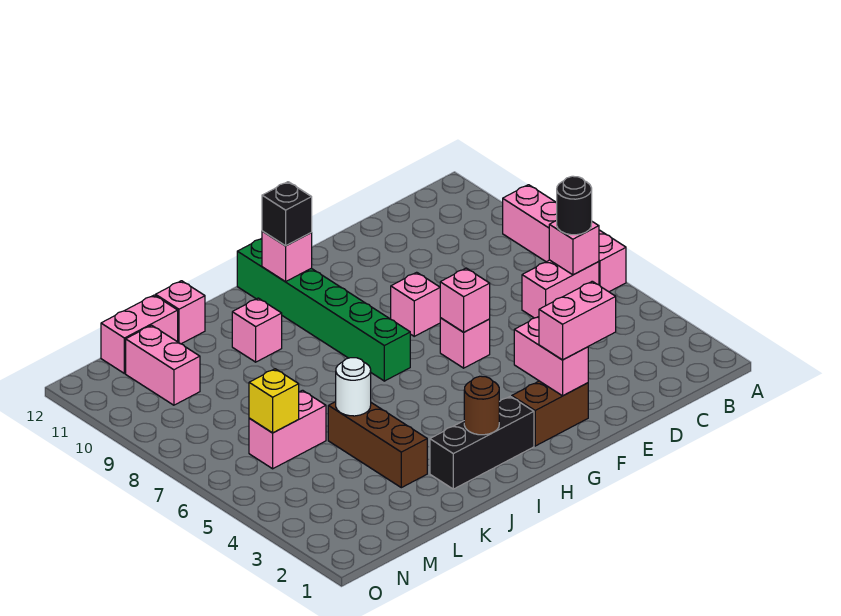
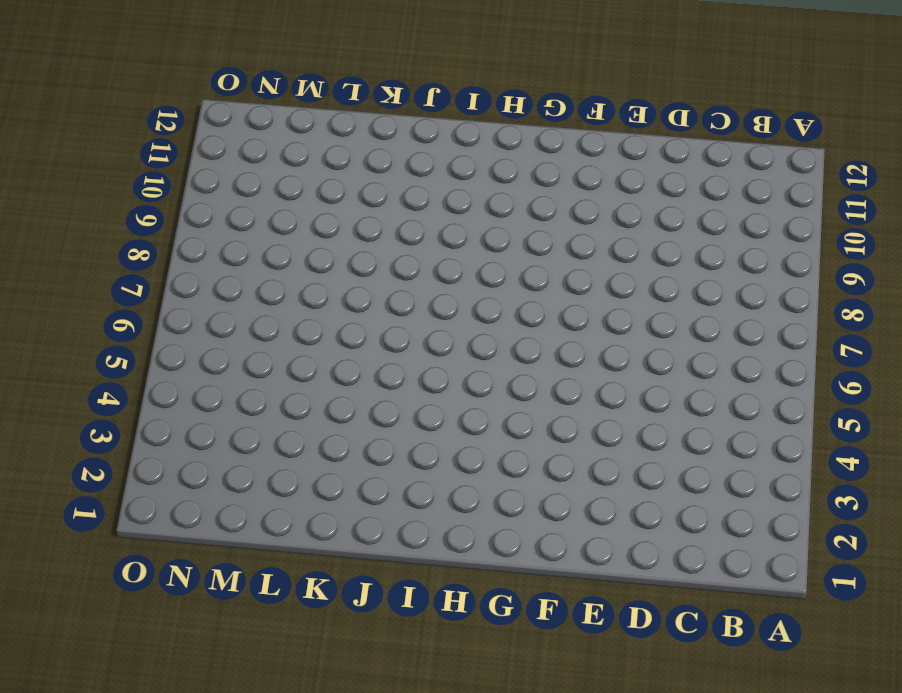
none -> pink brick A6:A9 level 1
none -> pink brick B6:C6 level 1
none -> brown brick F2:G2 level 1

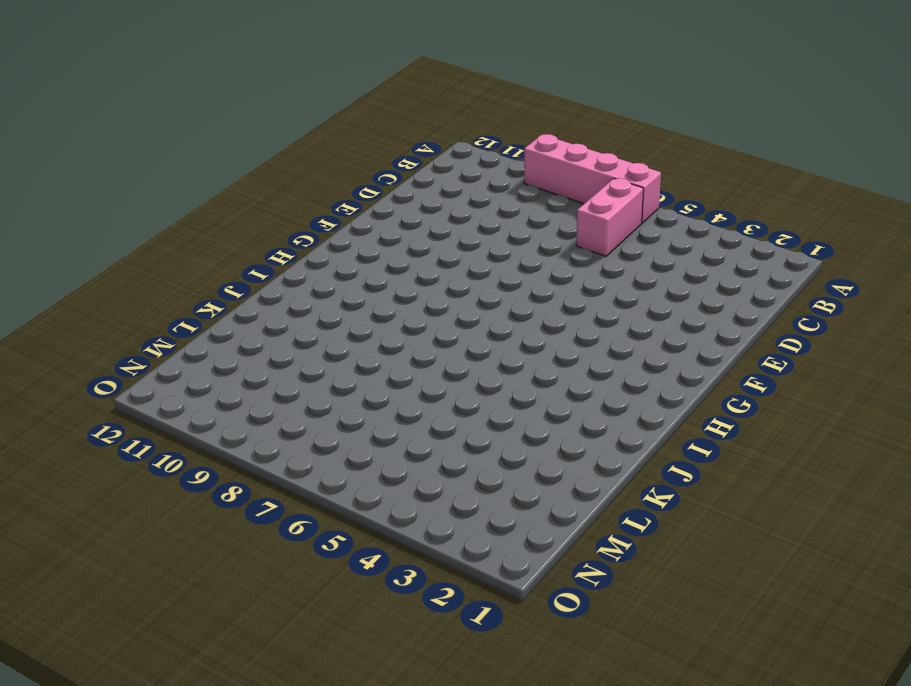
none -> brown brick F2:G2 level 1
none -> pink brick F6 level 1
none -> pink brick F8 level 1

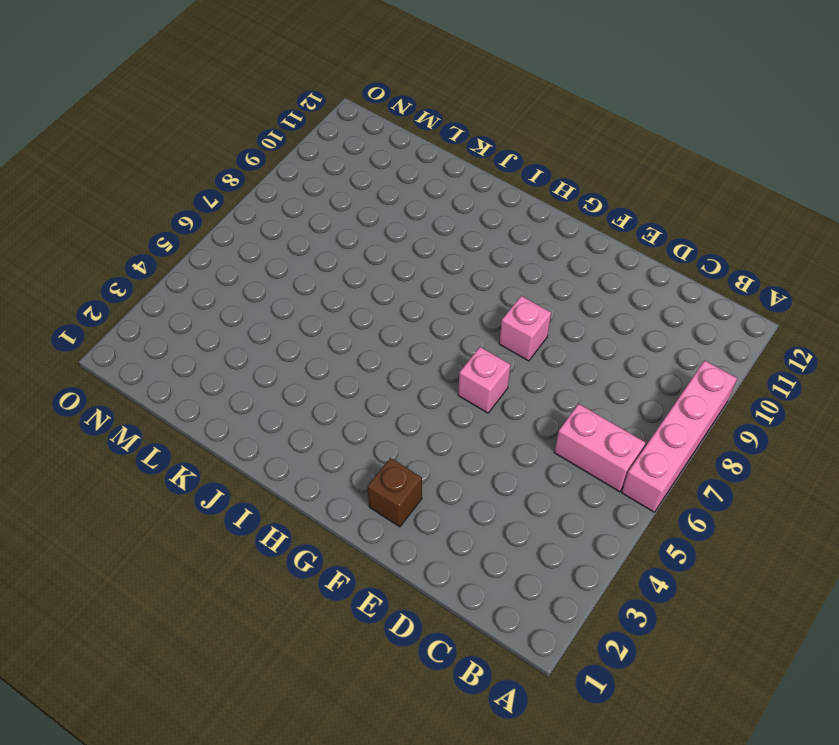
brown brick F2 level 1 -> brown brick F2:G2 level 1
none -> black brick H2:J2 level 1
none -> green brick H7:H12 level 1
none -> pink brick J10 level 1

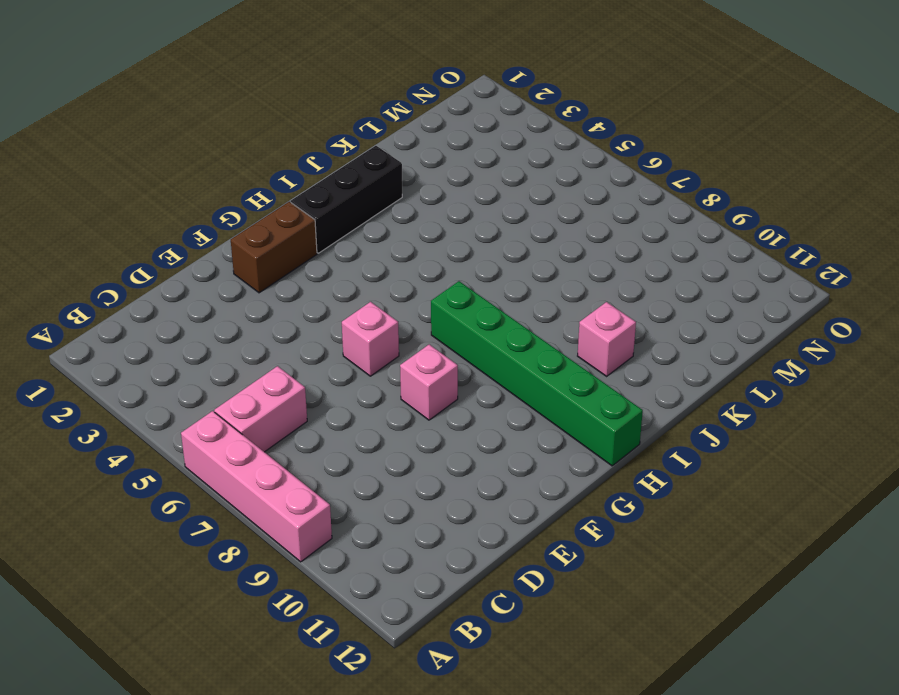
none -> brown brick K3:K5 level 1
none -> pink brick K12 level 1
none -> pink brick L6:M6 level 1

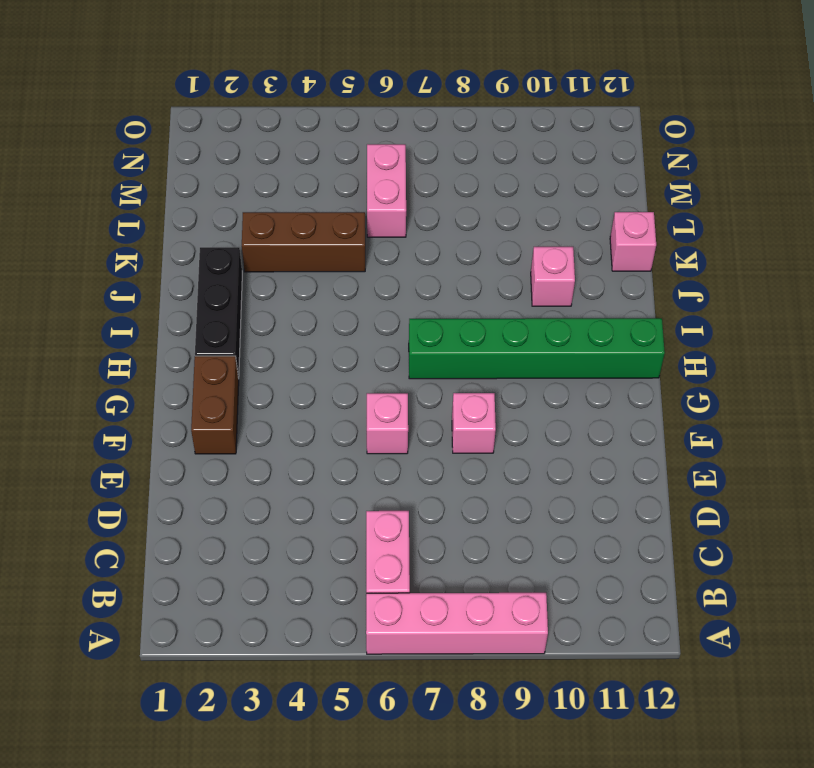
none -> pink brick L12:M12 level 1
none -> pink brick M10:M11 level 1
none -> pink brick B6 level 2

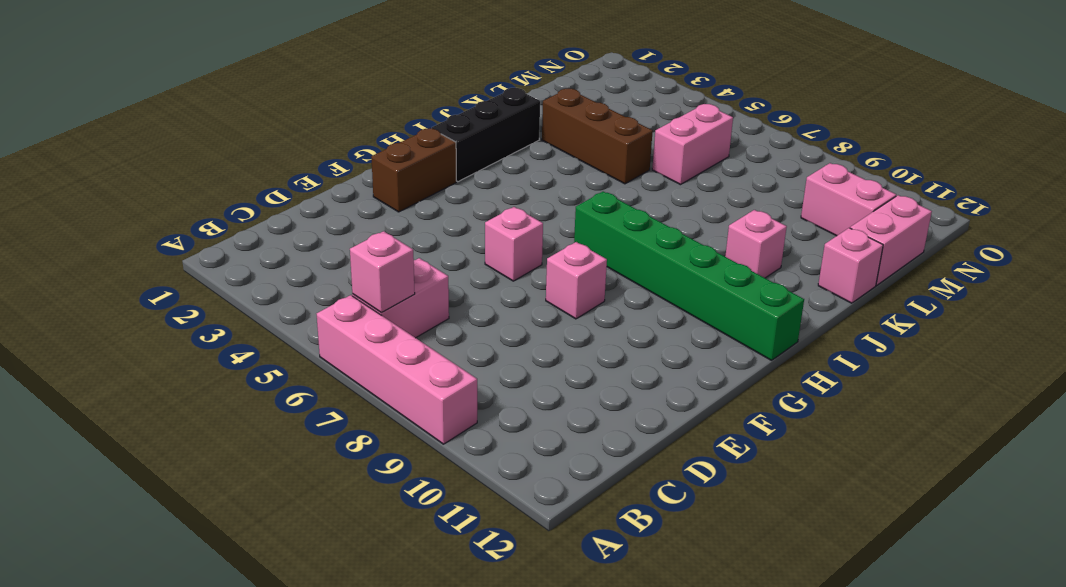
none -> pink brick F2:F3 level 2
none -> pink brick F6 level 2
none -> pink brick H11 level 2

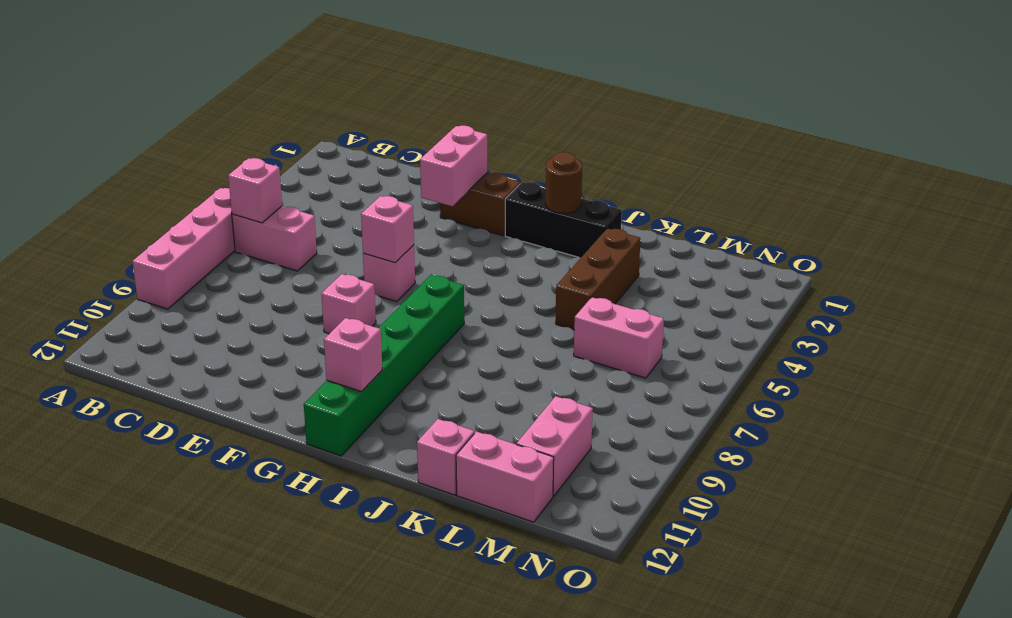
none -> pink brick J10 level 1
none -> white round brick K5 level 2
none -> yellow brick M6 level 2

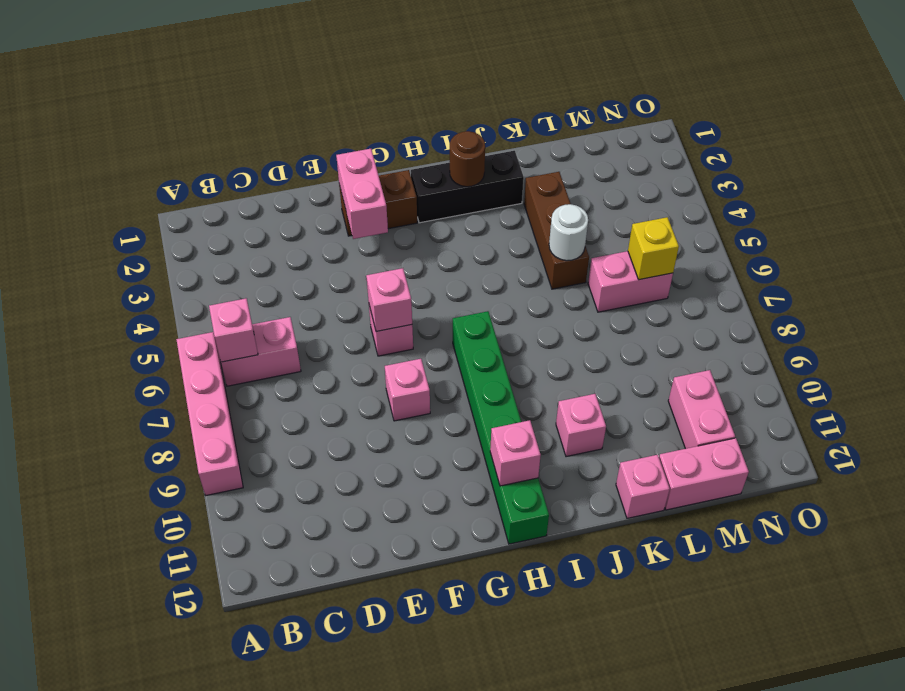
none -> black round brick B6 level 3
none -> pink brick E2:F2 level 3
none -> black brick H11 level 3

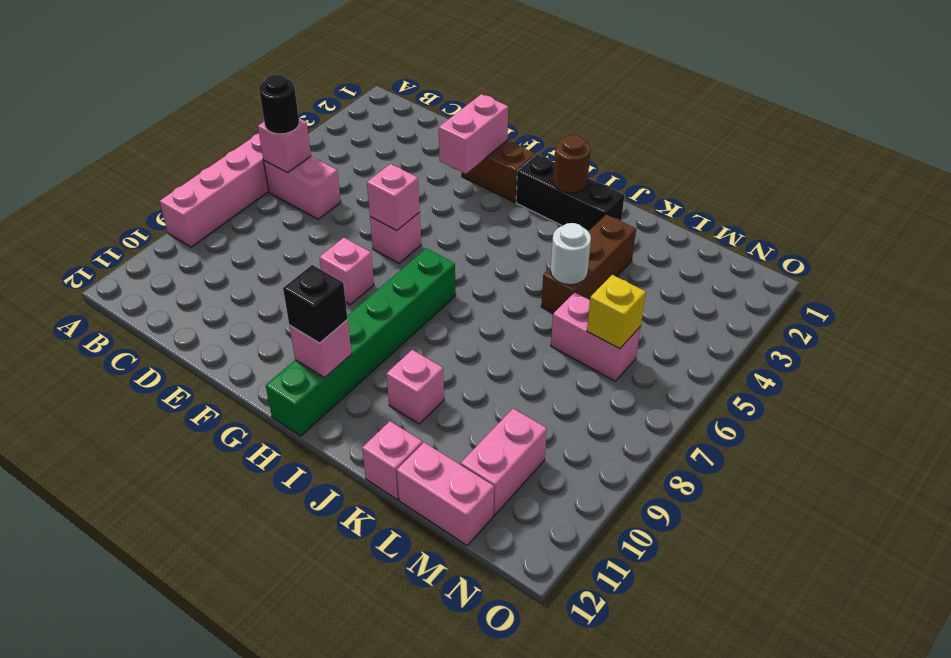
none -> pink brick E2:F2 level 3

